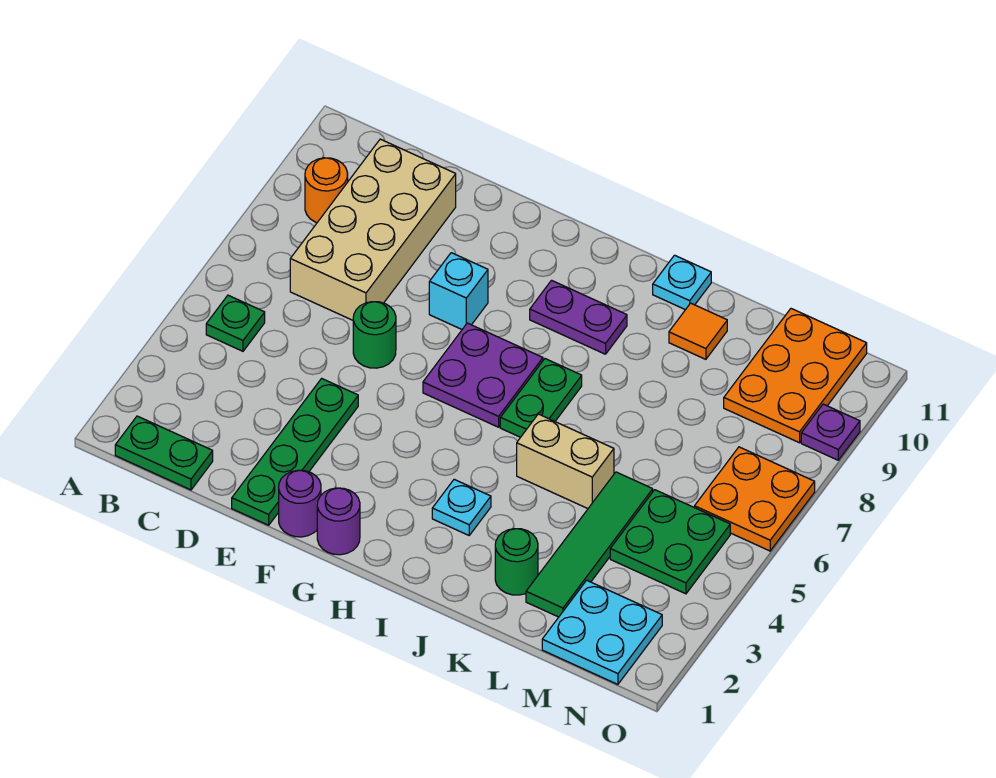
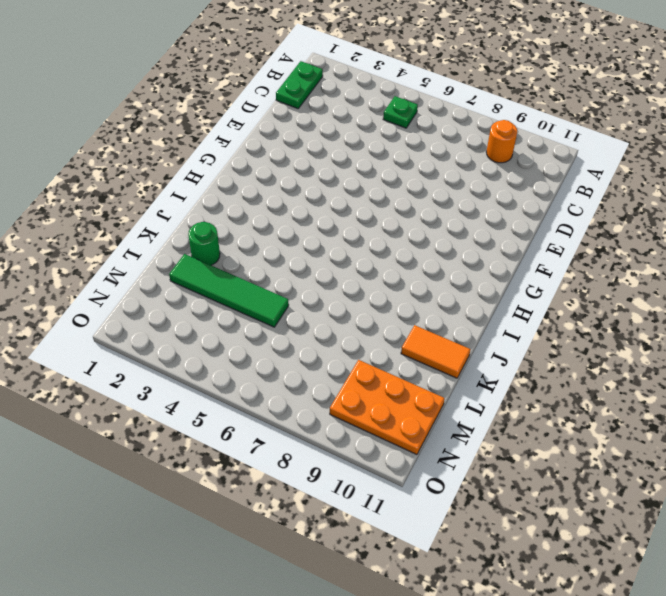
orange tile K10:K11 level 1 -> orange tile K10 level 1
none -> tan brick C7:D10 level 1
none -> green plate E1:E4 level 1
none -> green round brick E6 level 1

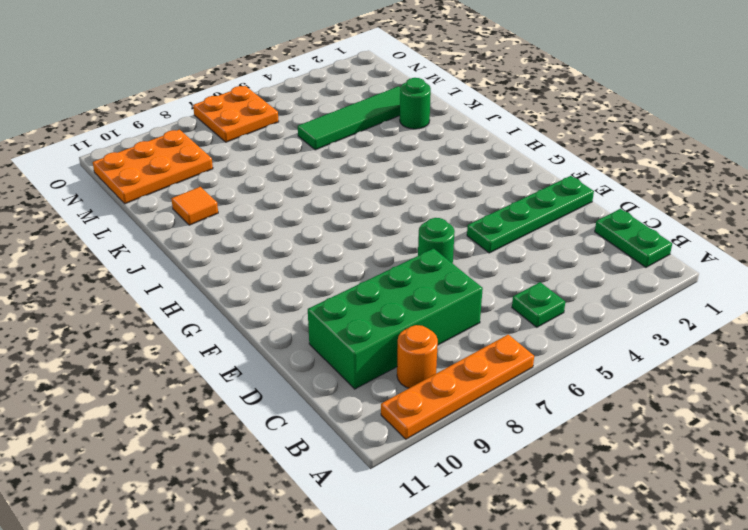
orange plate A7:A10 level 1 -> none
green brick C7:D10 level 1 -> tan brick C7:D10 level 1
none -> purple round brick F1 level 1
none -> cyan brick F8 level 1
none -> purple round brick G1 level 1

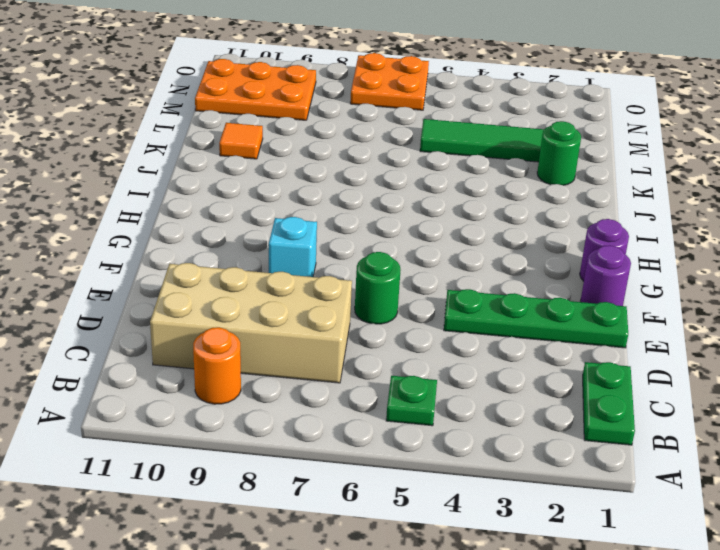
none -> purple plate G6:H7 level 1
none -> purple plate H9:I9 level 1
none -> cyan plate I3 level 1

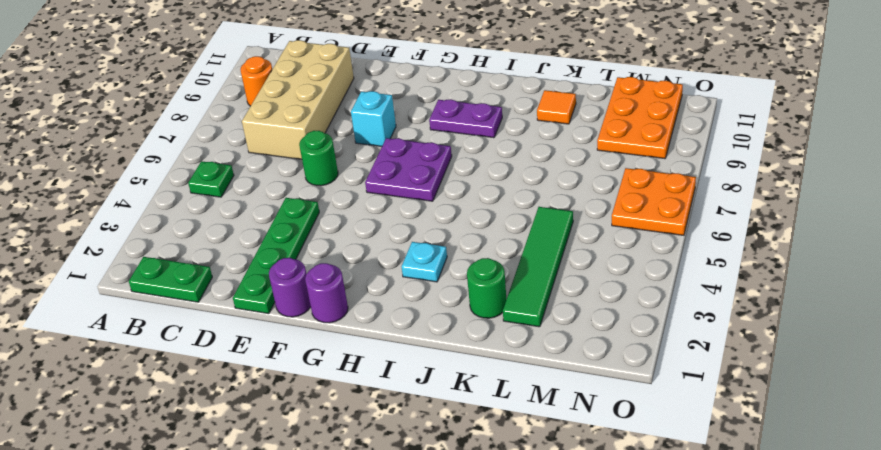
none -> green plate I6:I7 level 1
none -> tan brick J5:K5 level 1
none -> cyan plate J11 level 1

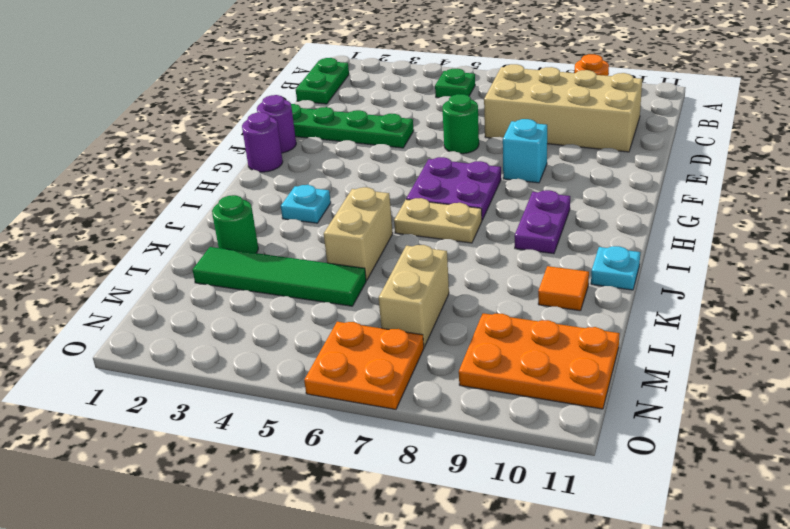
tan plate I6:I7 level 1 -> green plate I6:I7 level 1
tan brick L7:M7 level 1 -> none
none -> cyan plate M1:N2 level 1
none -> green plate M4:N5 level 1
none -> purple plate O9 level 1

